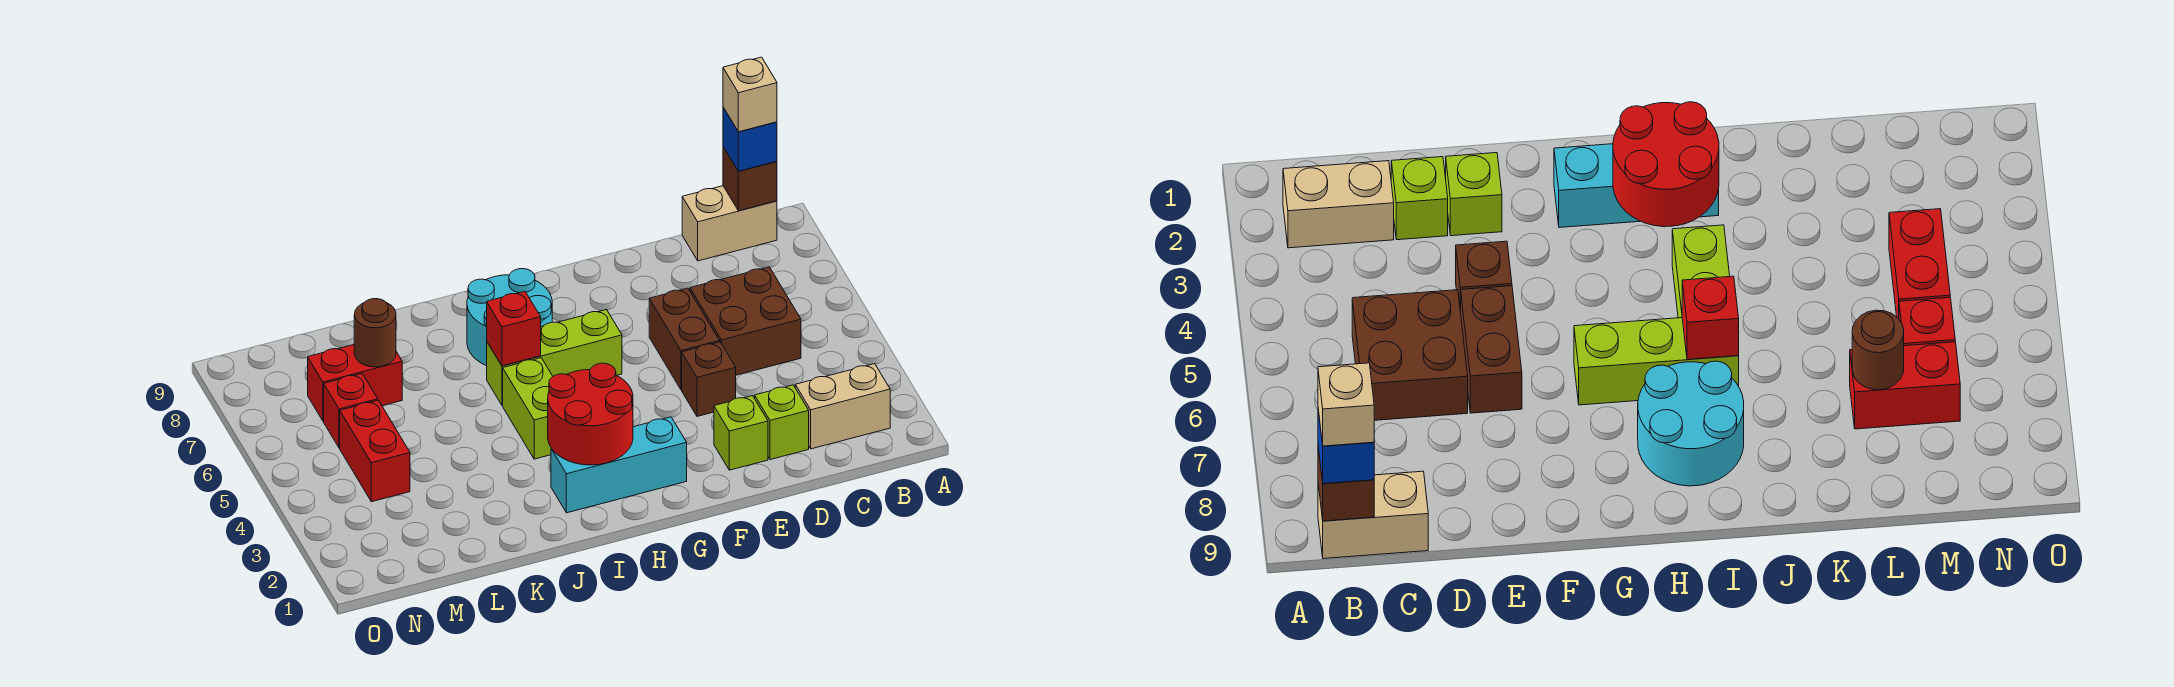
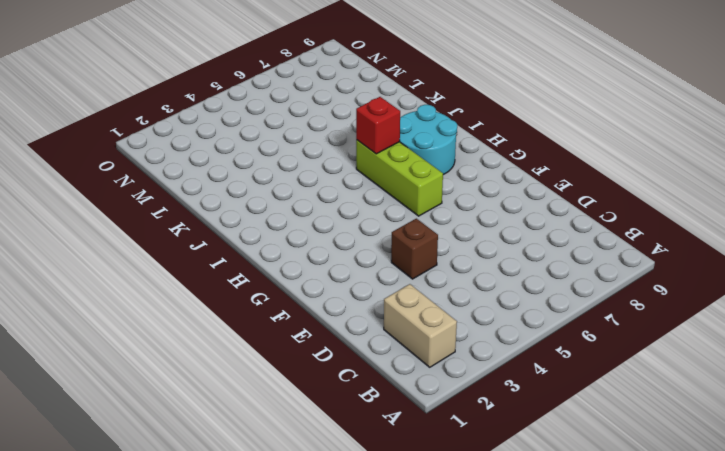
none -> tan brick B9:C9 level 1
none -> brown brick C5:D6 level 1
none -> lime brick D2 level 1

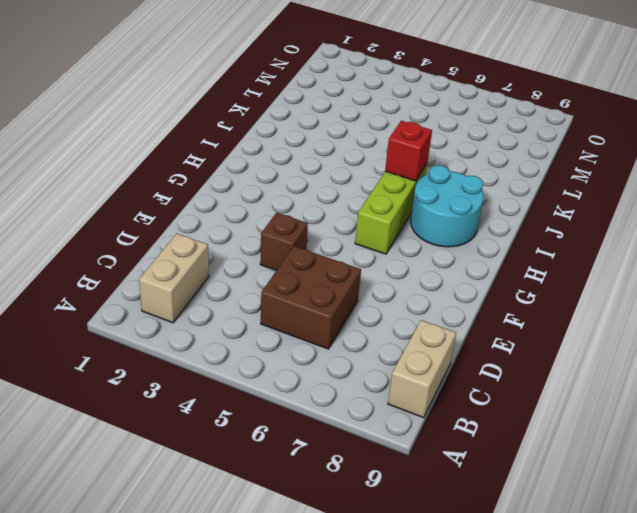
none -> lime brick D2 level 1
none -> lime brick E2 level 1
none -> brown brick E5:E6 level 1

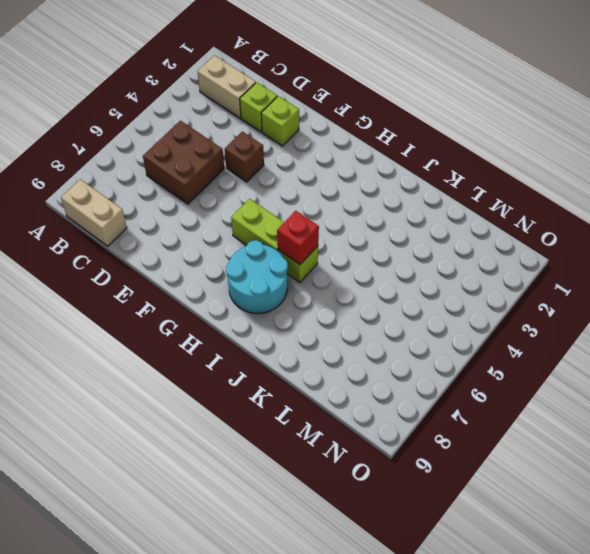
none -> brown brick E5:E6 level 1
none -> cyan brick G2:I2 level 1
none -> lime brick I4:I5 level 1

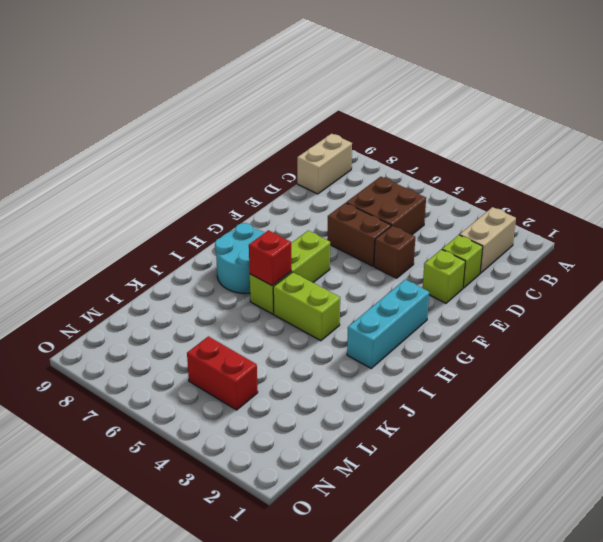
none -> red brick L7:M7 level 1
none -> red brick M6 level 1
none -> brown brick B9 level 2

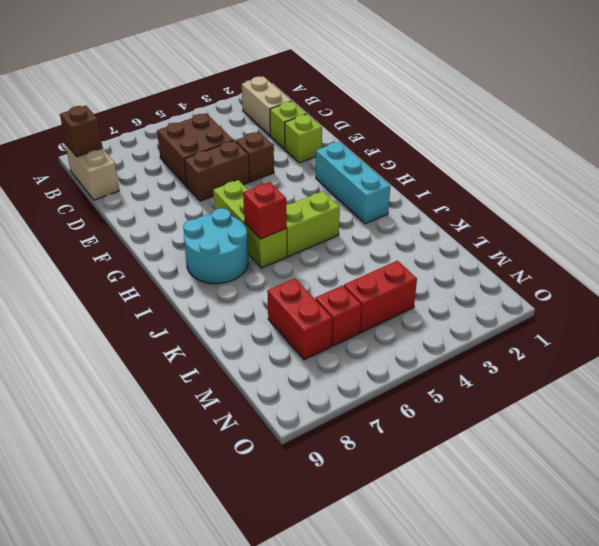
none -> red round brick H2:I3 level 2
none -> brown round brick L7 level 2
none -> blue brick B9 level 3

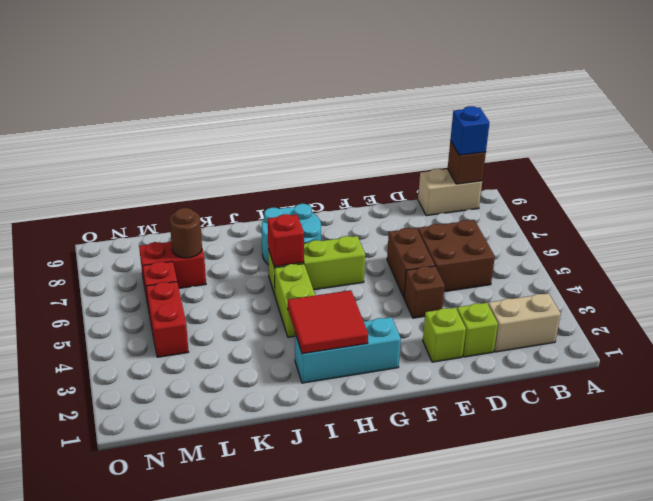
red tile H2:I3 level 2 -> red round brick H2:I3 level 2
none -> tan brick B9 level 4

